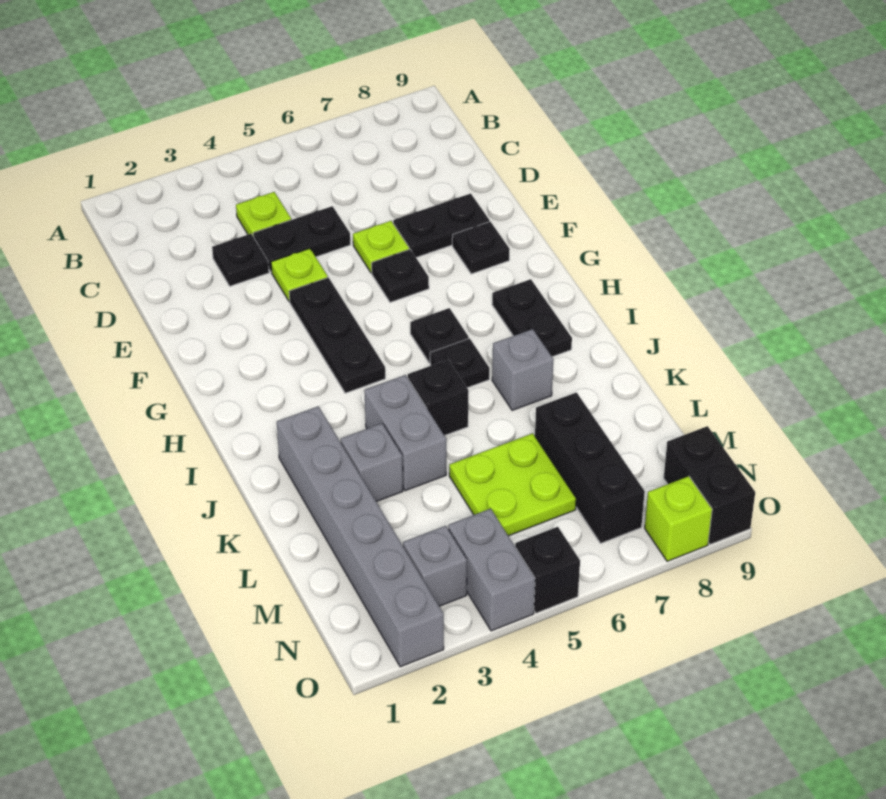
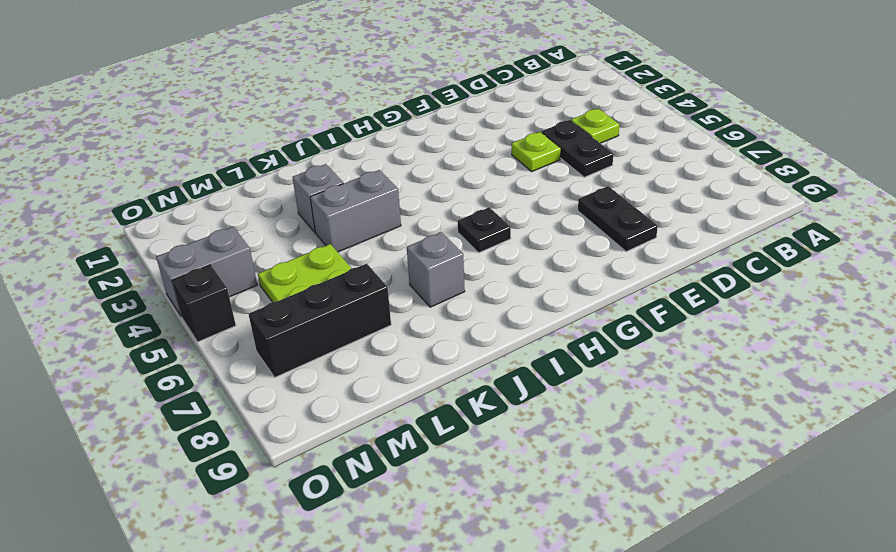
none -> black plate D3 level 1
none -> lime plate E6 level 1
none -> black plate F4:H4 level 1

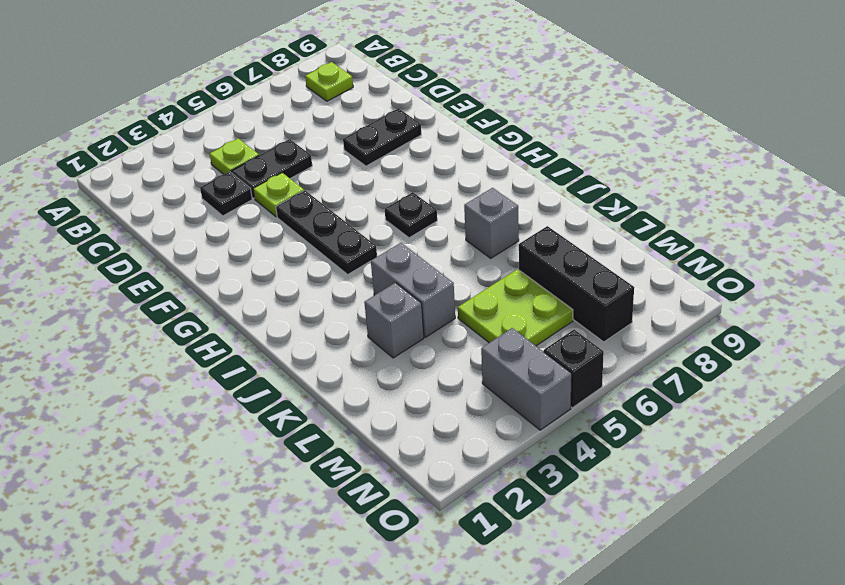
lime plate B8 level 1 -> lime plate E6 level 1
none -> black plate F6 level 1
none -> black plate F8 level 1
none -> black plate H8:I8 level 1

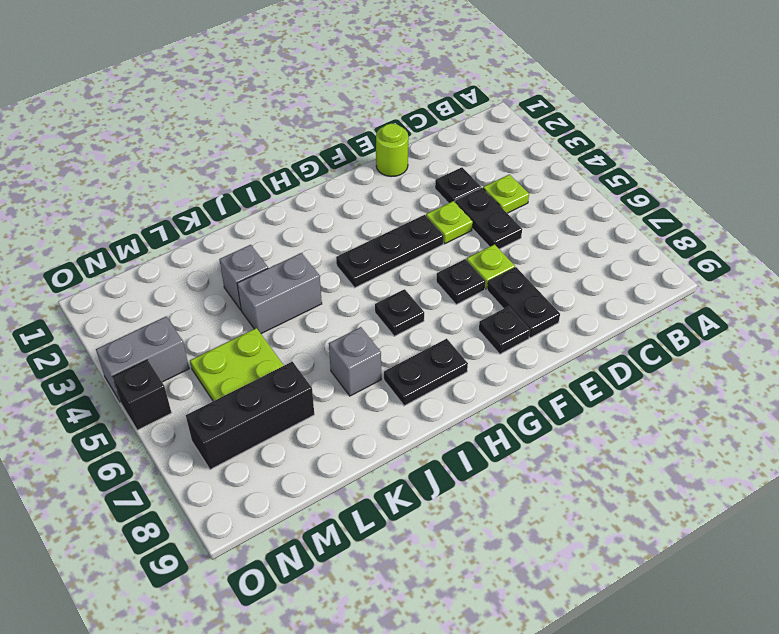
lime round brick E1 level 1 -> none
none -> black plate I6 level 1
none -> grey brick J2:O2 level 1
none -> black brick J5 level 1

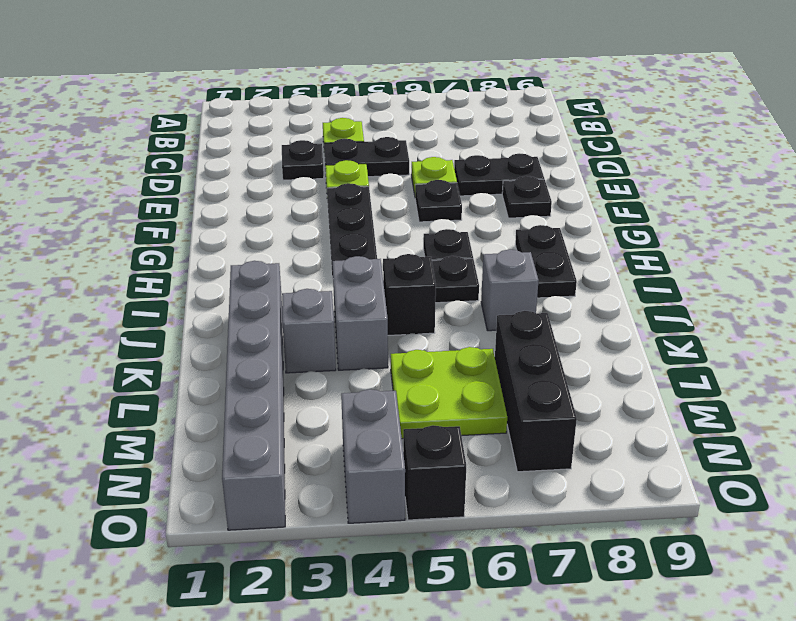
none -> grey brick N3 level 1
none -> black brick N9:O9 level 1
none -> lime brick O8 level 1

